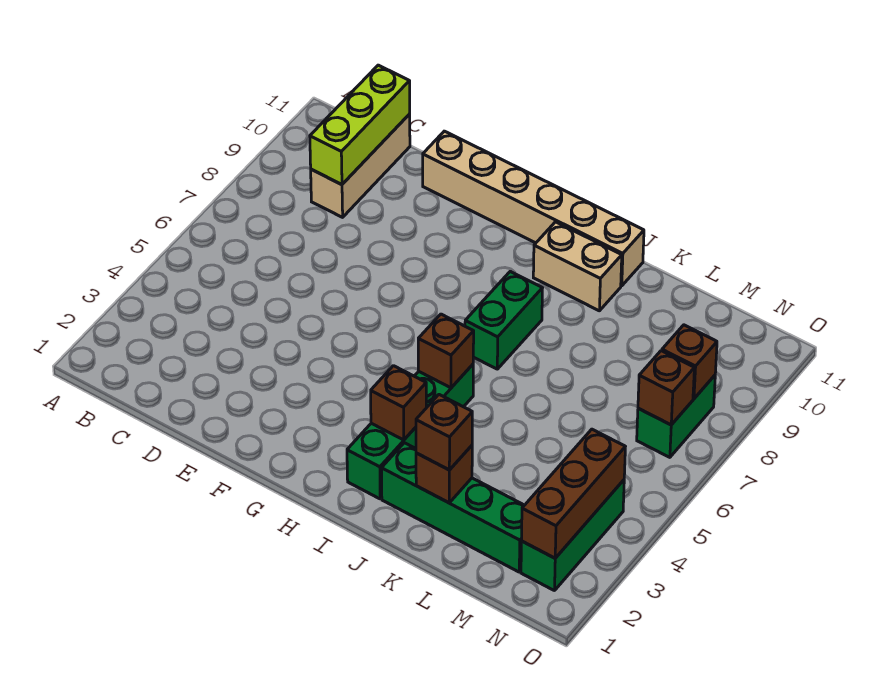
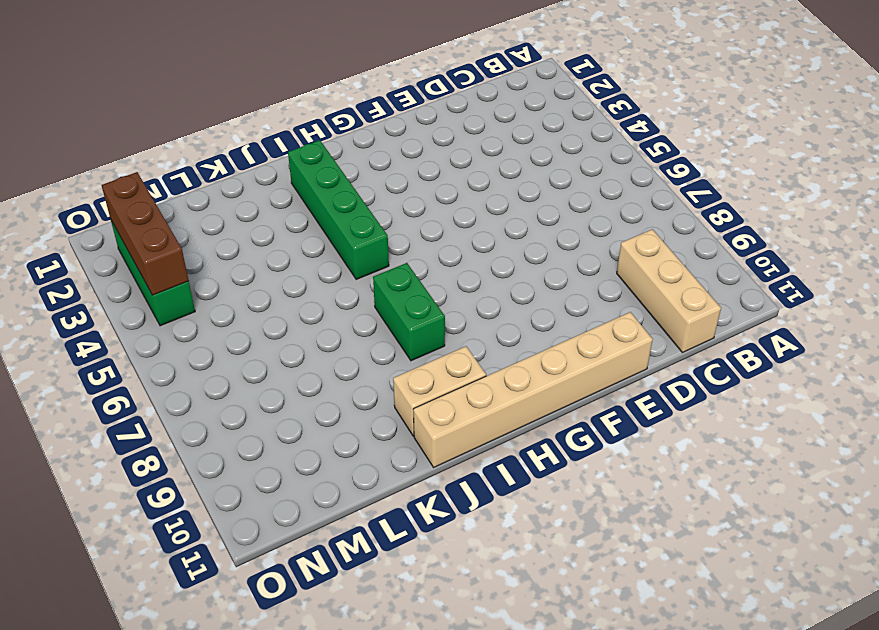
none -> green brick J2:M2 level 1
none -> green brick N7:N8 level 1
none -> lime brick C9:C11 level 2

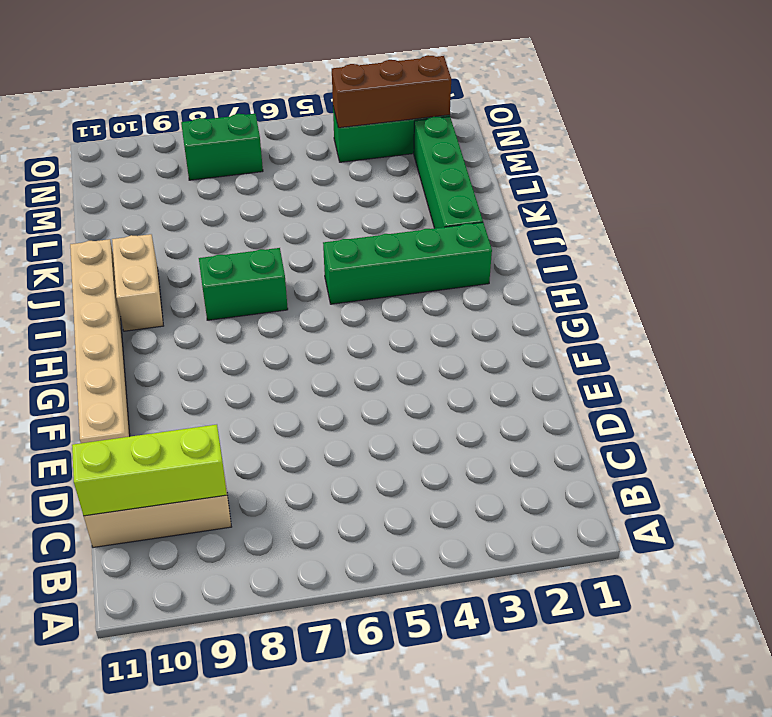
none -> brown brick I3 level 2
none -> brown brick I5 level 2
none -> brown brick K2 level 2

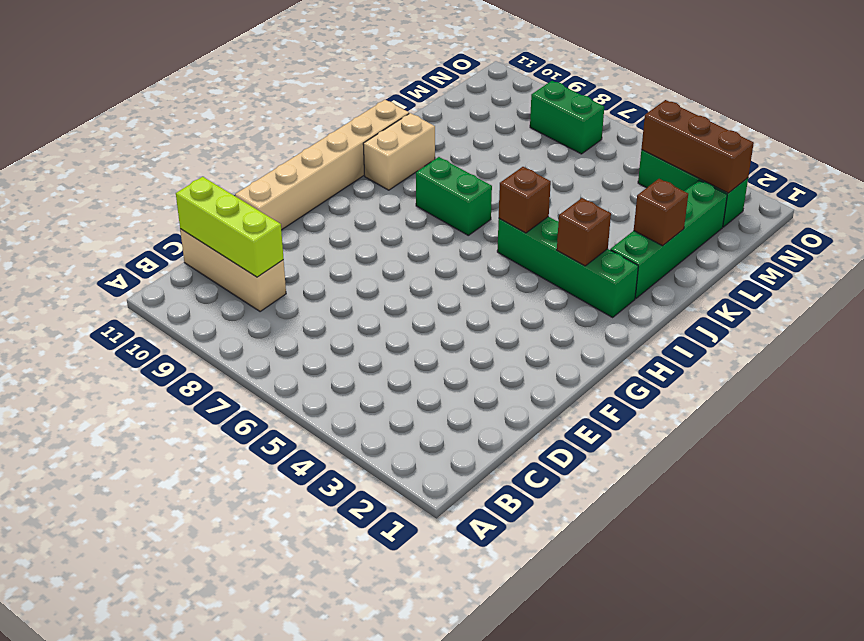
none -> brown brick N7 level 2
none -> brown brick N8 level 2
none -> brown brick K2 level 3

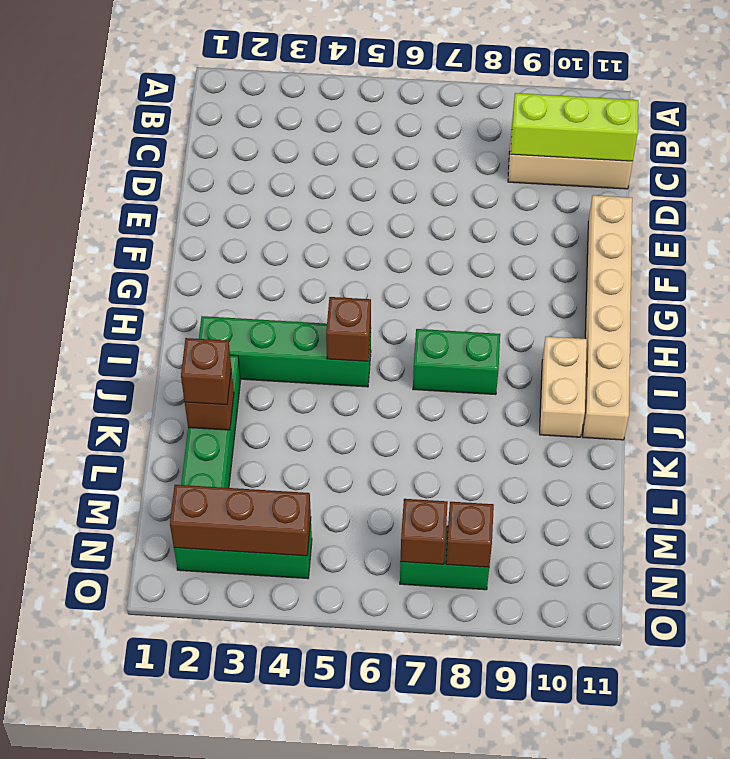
none -> brown brick I3 level 2

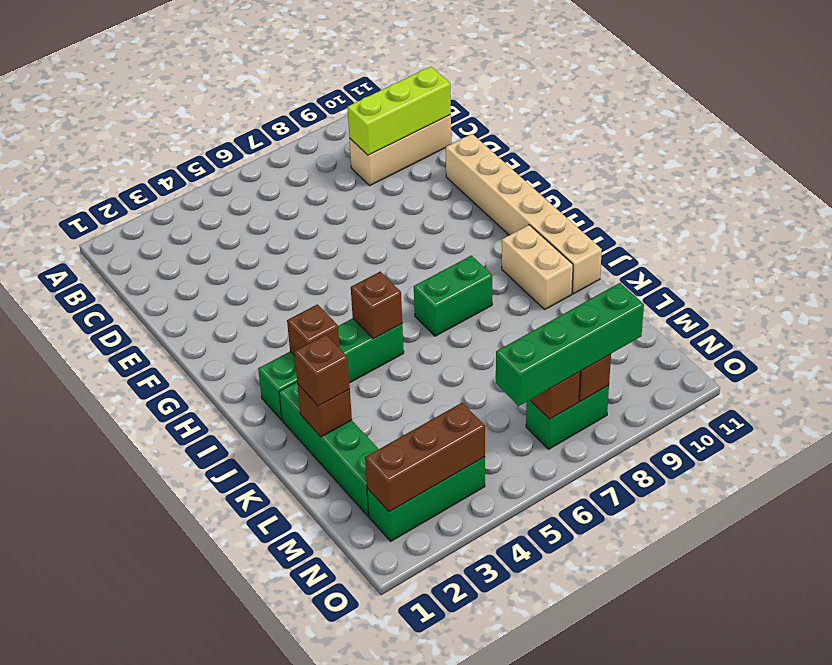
green brick N6:N9 level 3 -> none

